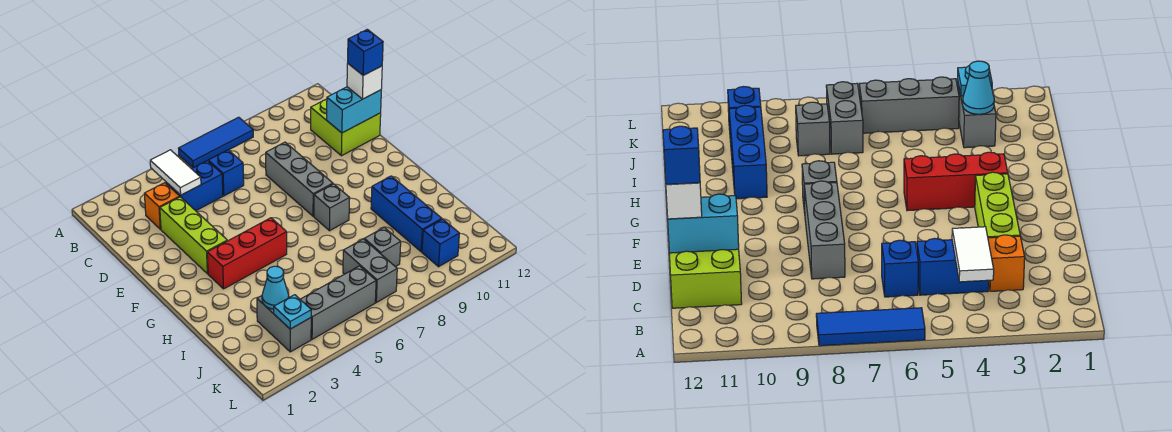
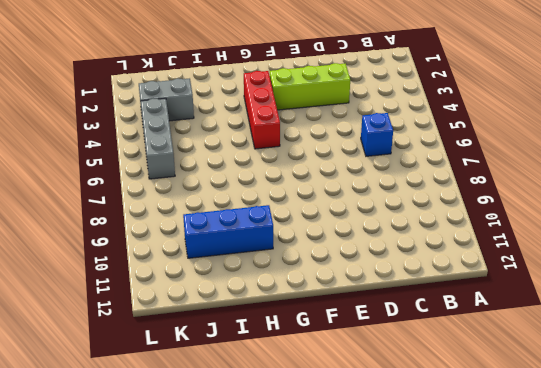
none -> blue tile A6:A8 level 1
none -> orange brick C3 level 1
none -> blue brick C4:C5 level 1

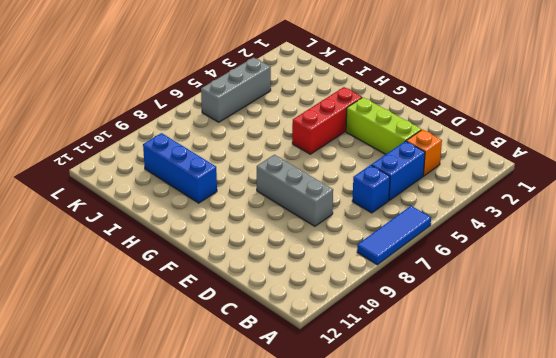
none -> lime brick C11:D12 level 1
none -> grey brick G8 level 1
none -> grey brick J3:K3 level 1

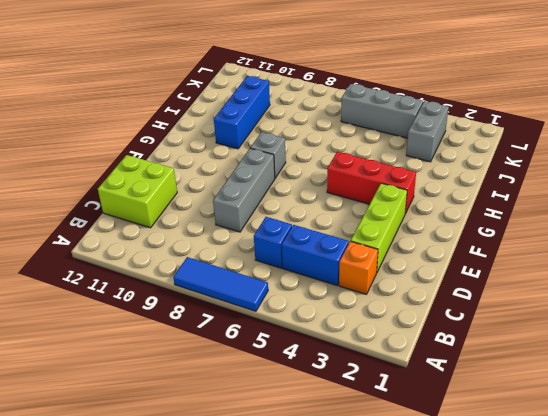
none -> grey brick J7:K7 level 1
none -> grey brick J8 level 1
none -> blue brick K10 level 1

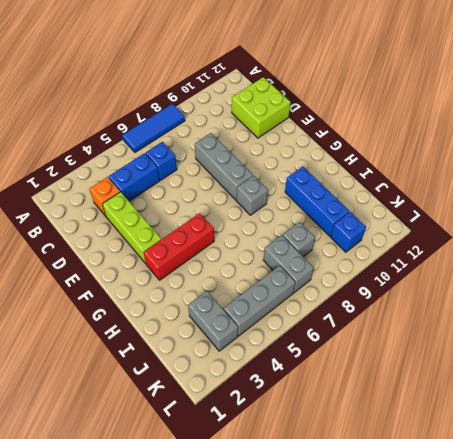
none -> white tile B4:C4 level 2
none -> cyan brick D11:D12 level 2
none -> cyan cone J3 level 2

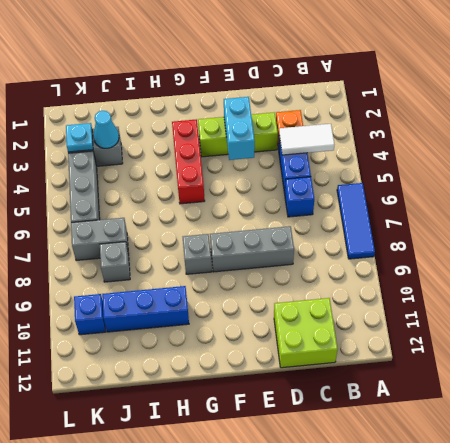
cyan brick E3:E4 level 2 -> cyan brick D11:D12 level 2
none -> white brick D12 level 3
none -> blue brick D12 level 4

